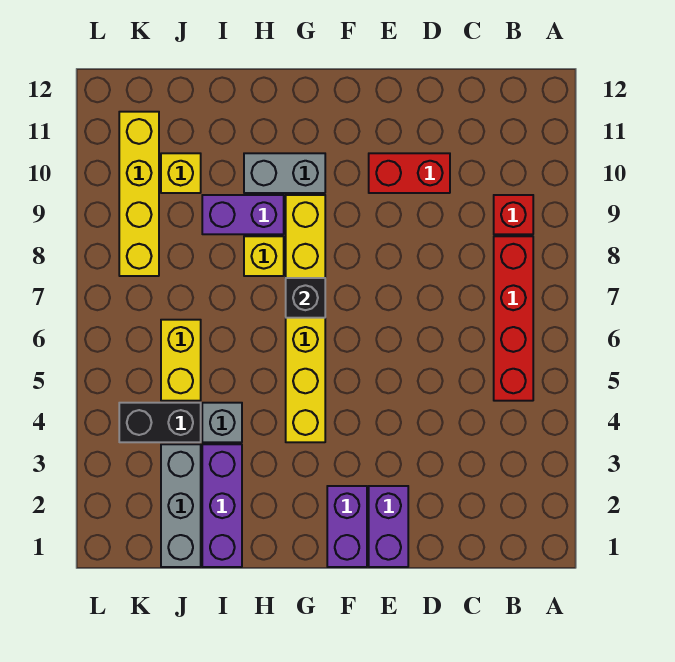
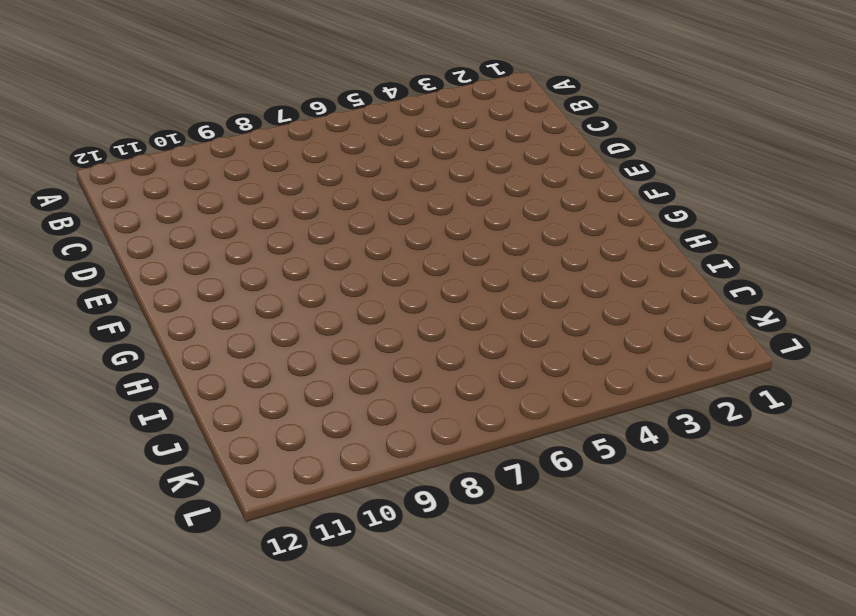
none -> red brick B5:B8 level 1
none -> red brick B9 level 1
none -> red brick D10:E10 level 1

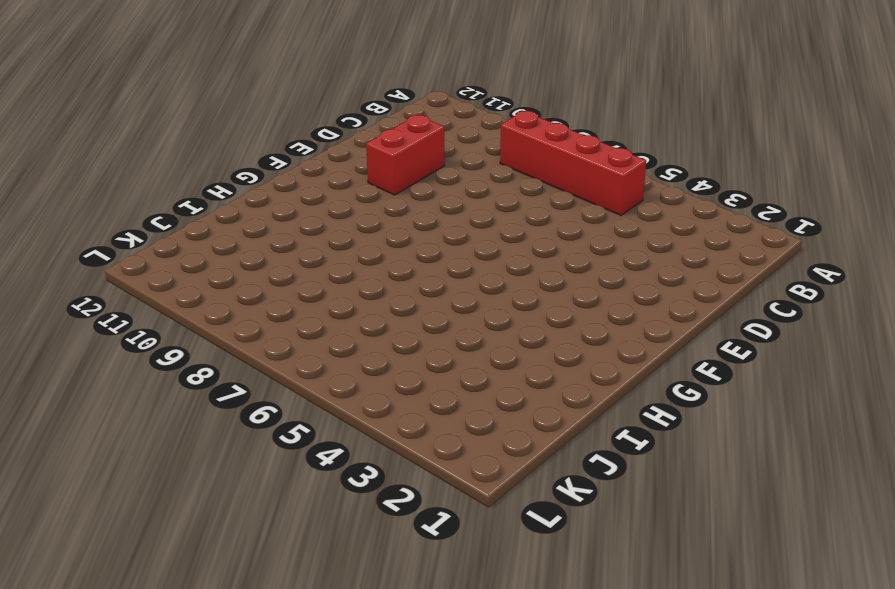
none -> red brick B9 level 1
none -> purple brick E1:E2 level 1
none -> purple brick F1:F2 level 1

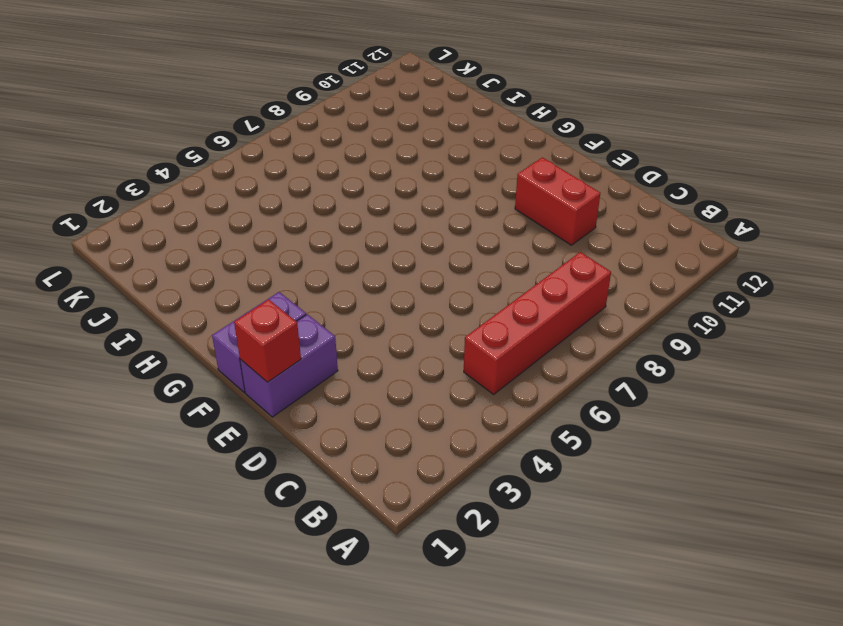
red brick E1 level 2 -> red brick B9 level 1
none -> yellow brick G4:G9 level 1
none -> grey brick G10:H10 level 1
none -> yellow brick H8 level 1

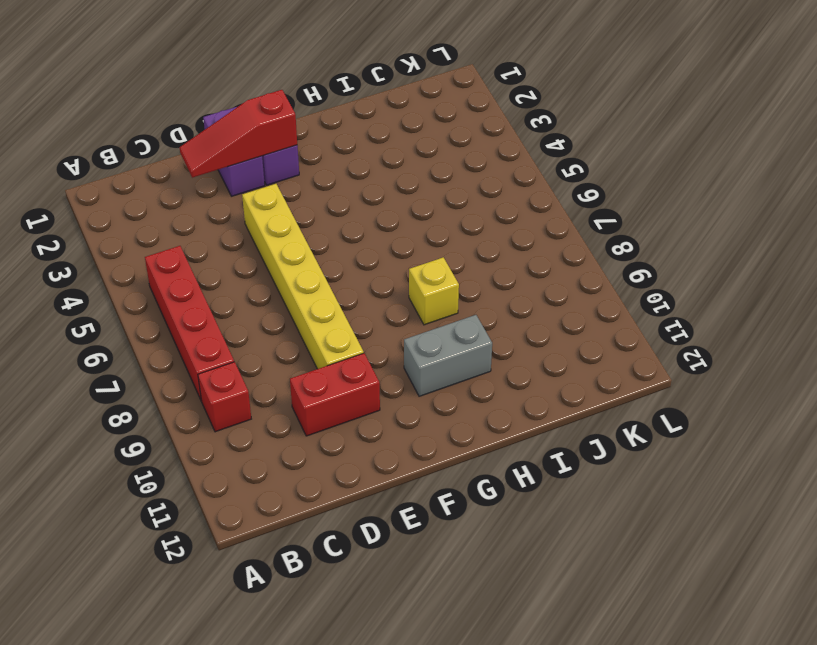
red slope D2:F2 level 2 top F -> none
yellow brick E4:E9 level 1 -> yellow brick G4:G9 level 1
none -> purple brick H9:I9 level 1
none -> purple brick I1:I3 level 1
none -> grey brick I4 level 1

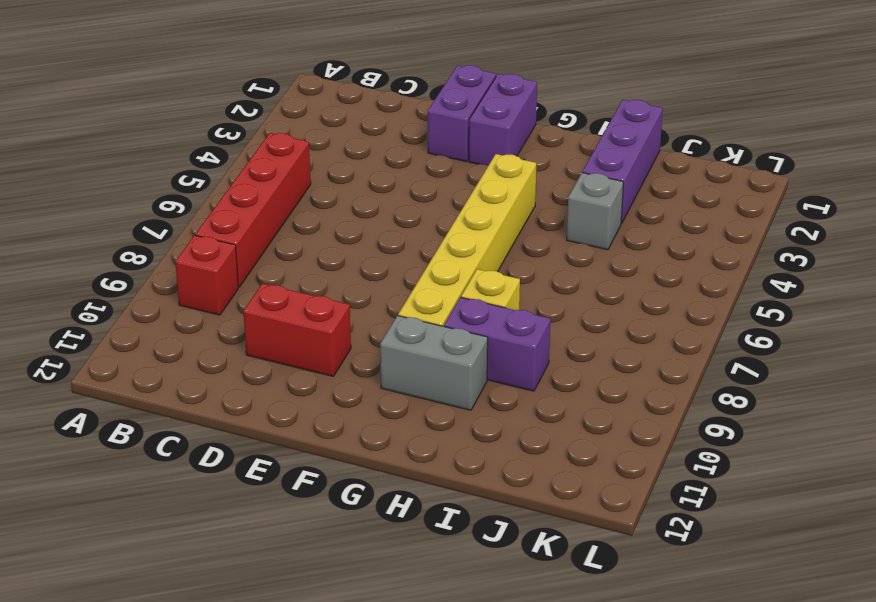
none -> grey brick J1:J3 level 1
none -> black brick J4:K4 level 1
none -> yellow brick J5:J6 level 1

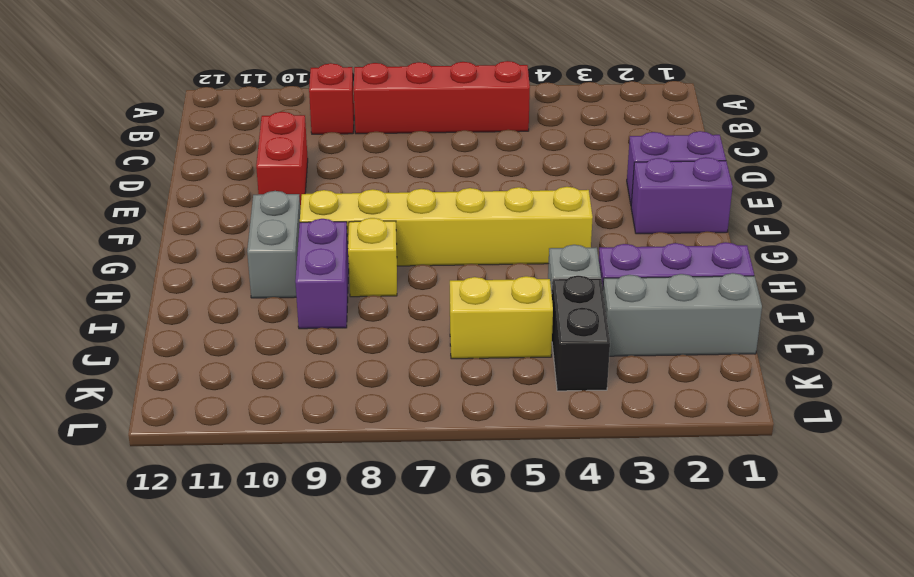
none -> yellow brick J10 level 1
none -> yellow brick K8:K11 level 1
none -> black brick G7 level 2

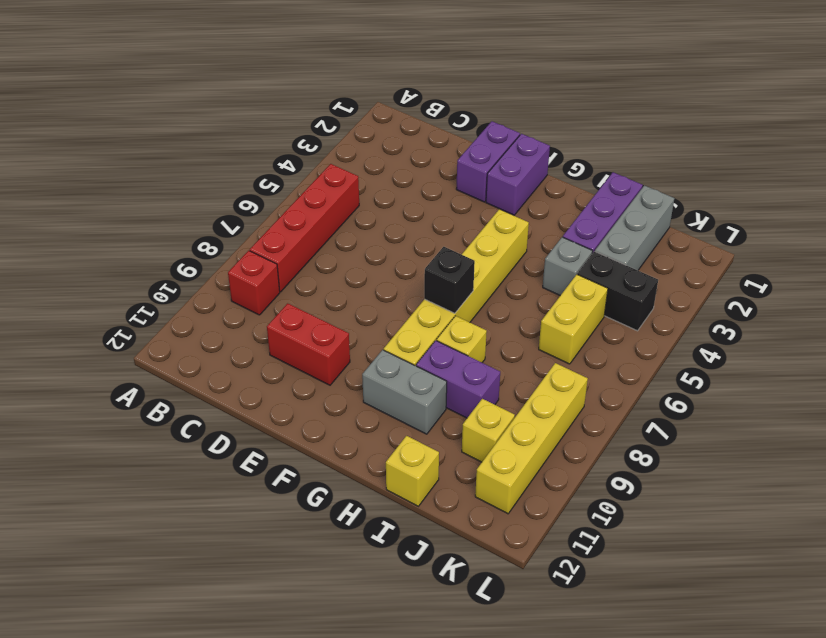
yellow brick I12 level 1 -> none

